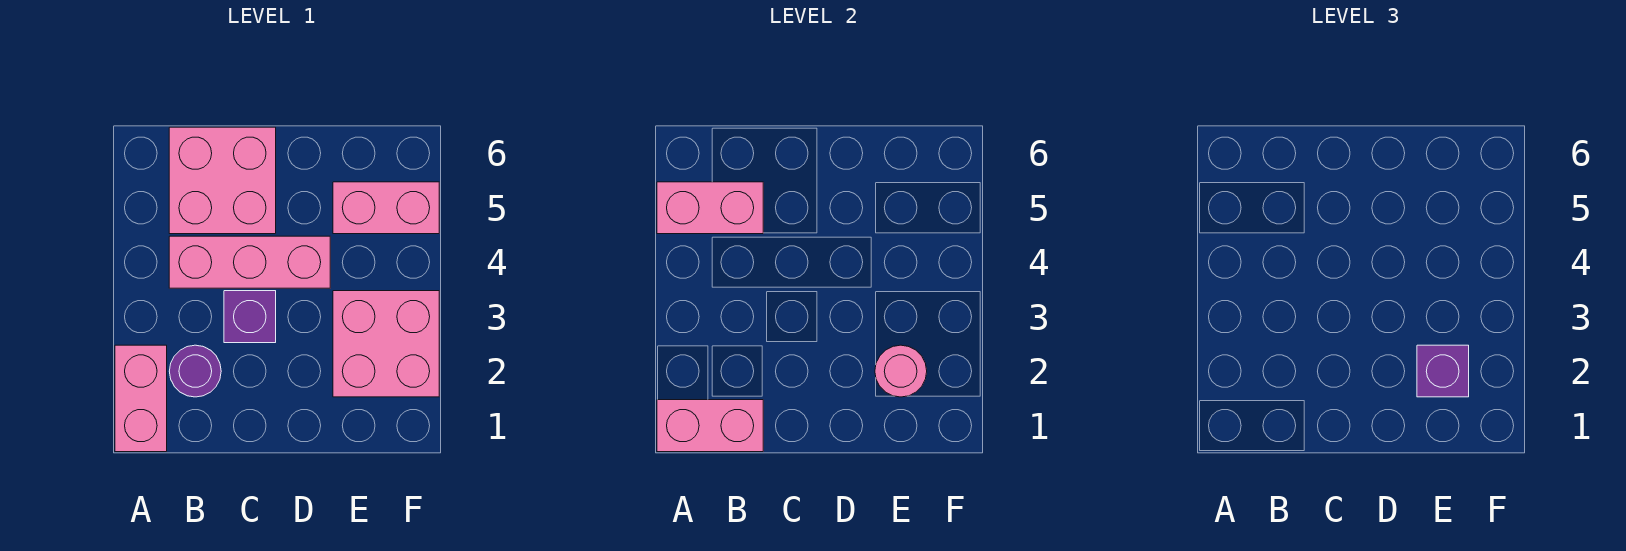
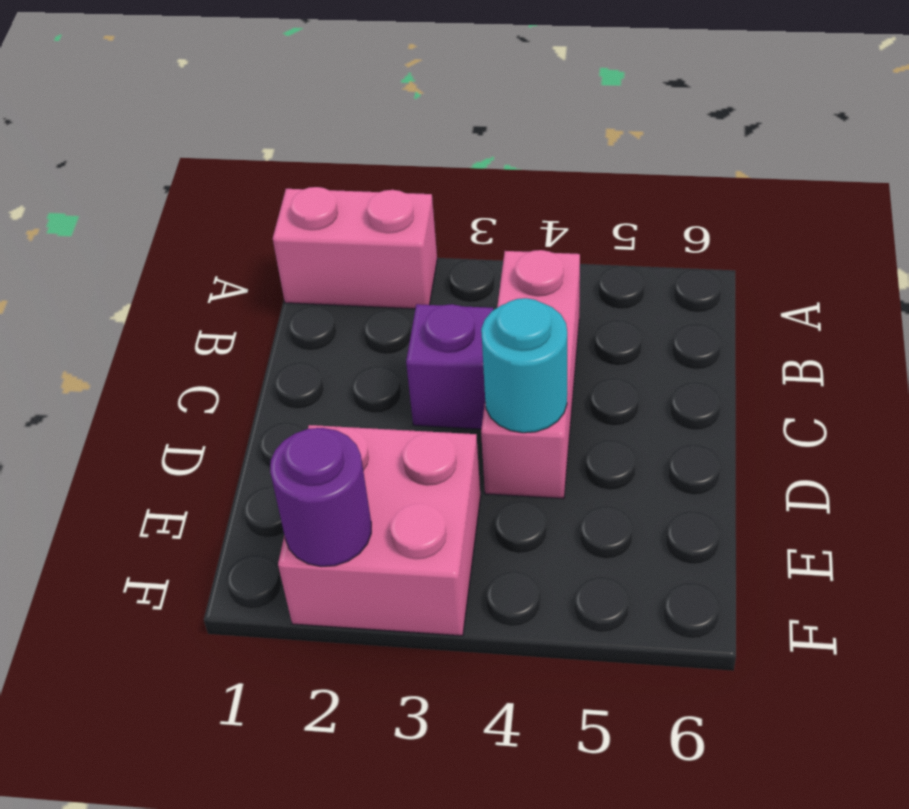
cyan round brick D4 level 2 -> none
purple round brick F2 level 2 -> purple round brick B2 level 1
none -> pink brick B5:C6 level 1
none -> pink brick E5:F5 level 1

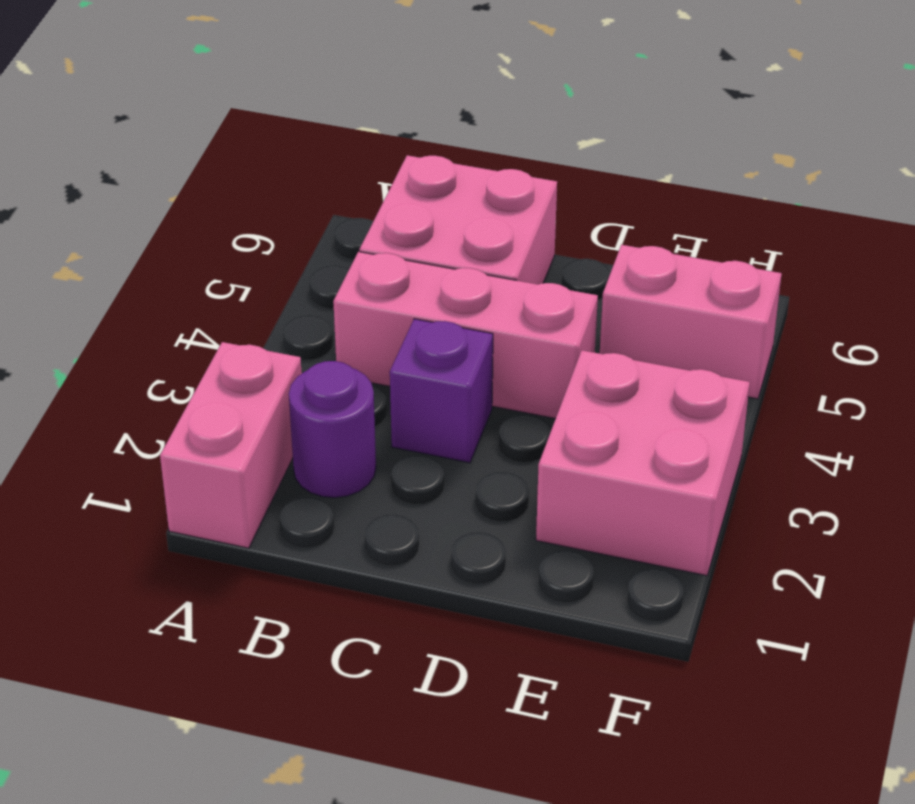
none -> pink brick A1:B1 level 2
none -> pink brick A5:B5 level 2

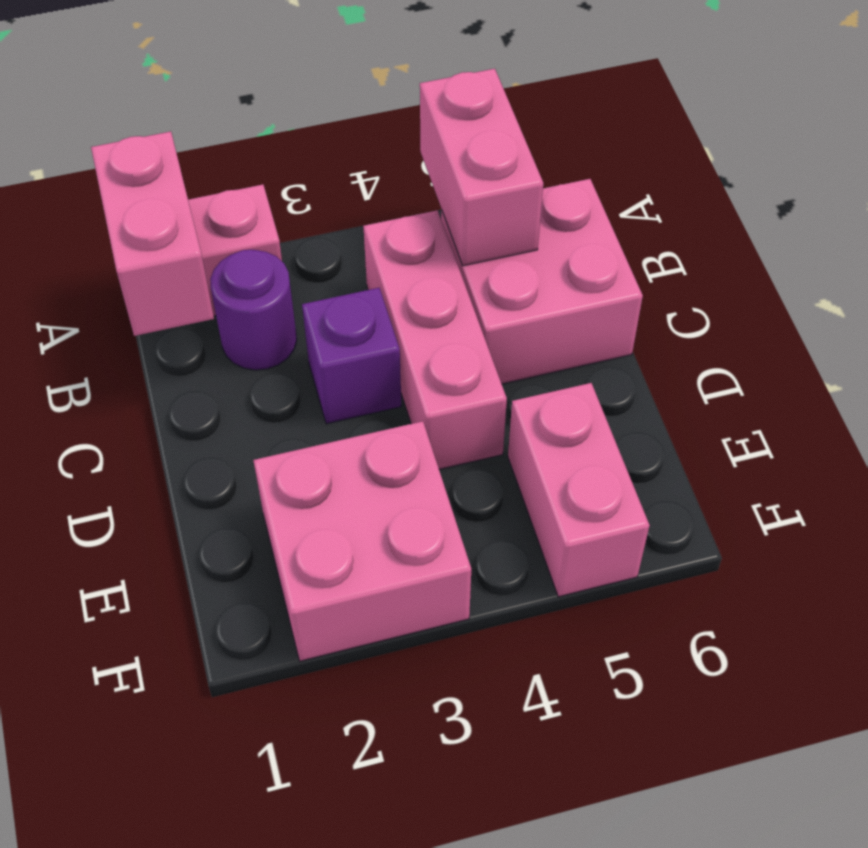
none -> pink round brick E2 level 2
none -> purple brick E2 level 3

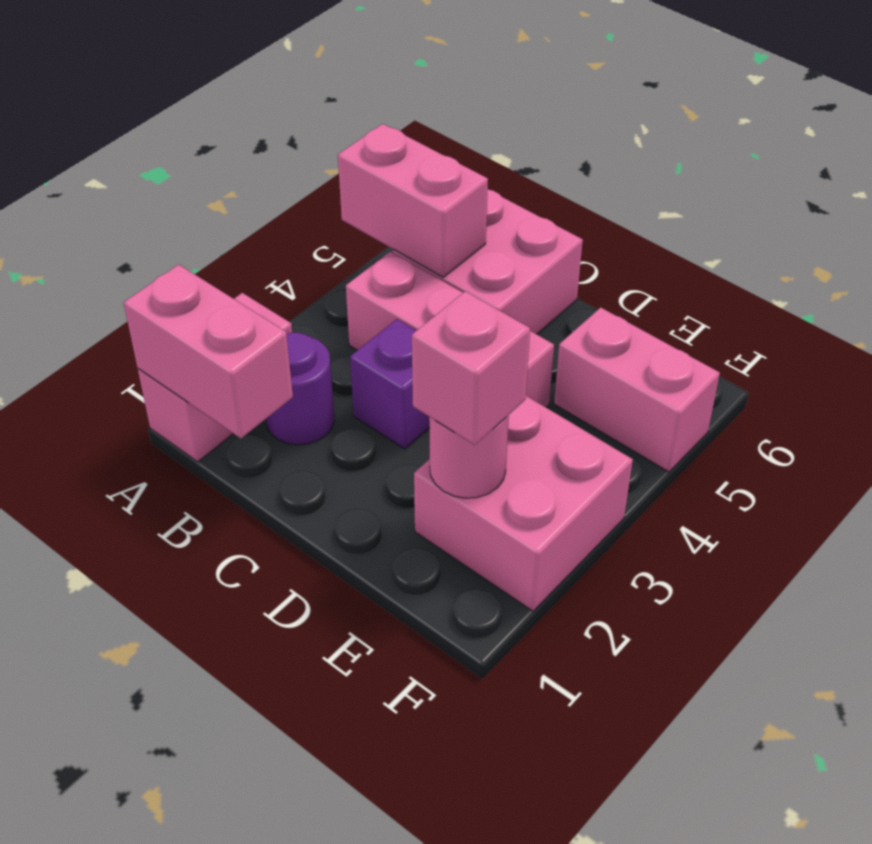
pink brick E2 level 3 -> purple brick E2 level 3

